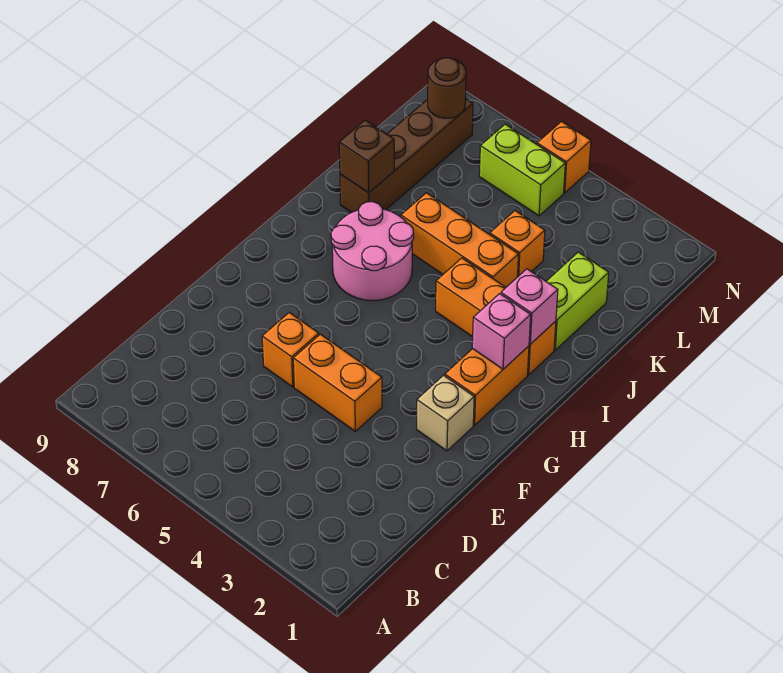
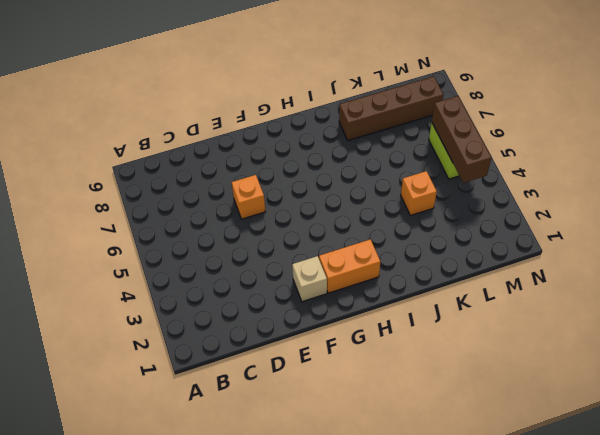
brown brick M4:M6 level 2 -> none
none -> orange brick E4:E5 level 1
none -> pink round brick H6:I7 level 1
none -> orange brick I2:I4 level 1

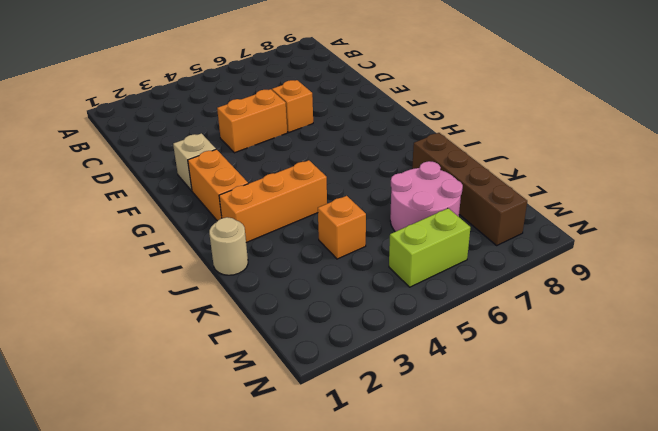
tan round brick J1 level 1 -> none
pink round brick K6:L7 level 1 -> pink round brick H6:I7 level 1
none -> lime brick J2:K2 level 1
none -> orange brick J4:J6 level 1
none -> orange brick N5 level 1

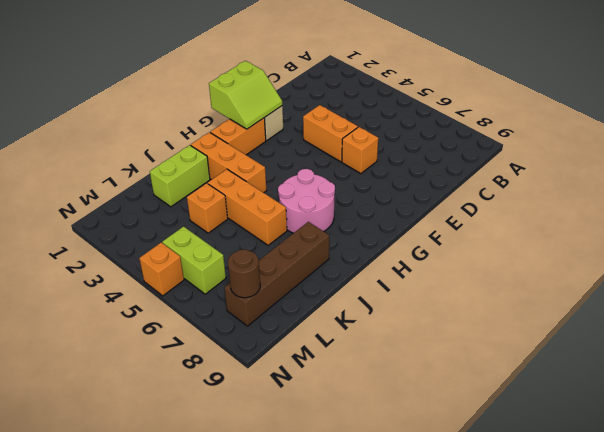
lime slope F1:G2 level 2 top 1 -> none
none -> pink brick H2 level 2
none -> pink brick I2 level 2
none -> brown brick J8 level 2

